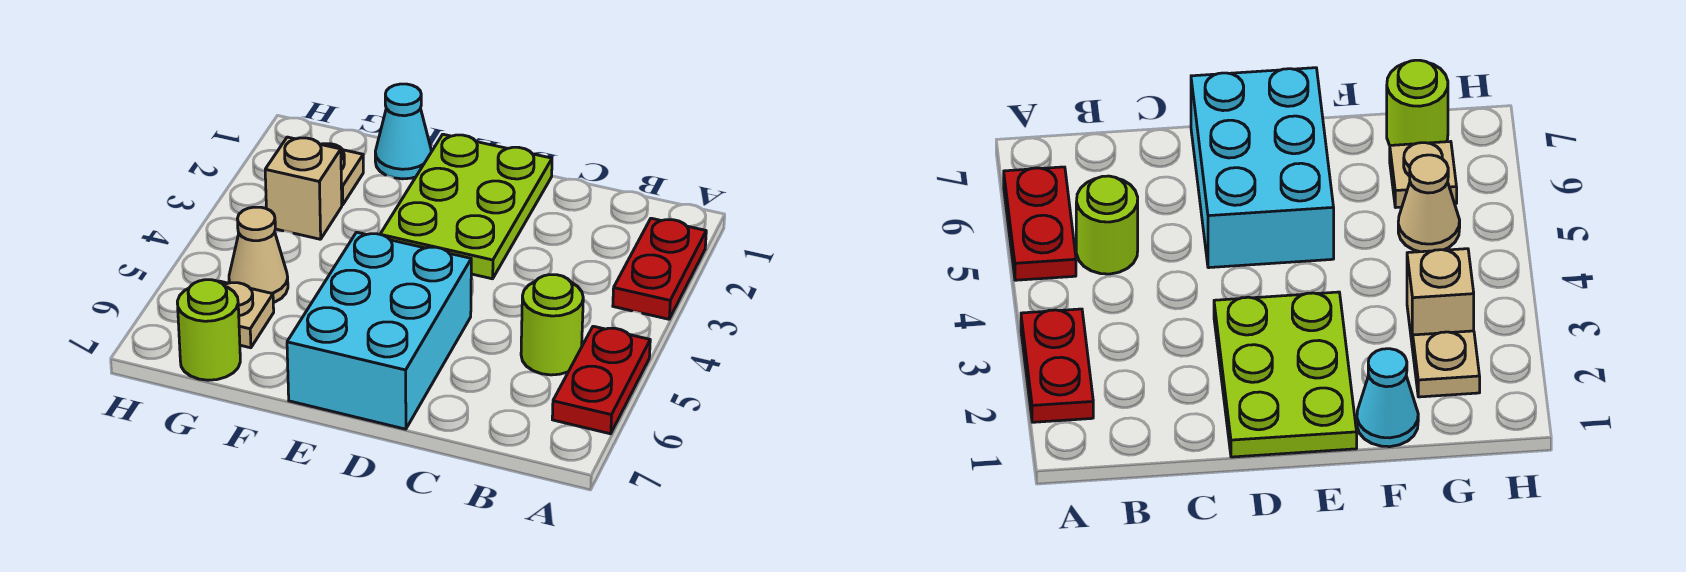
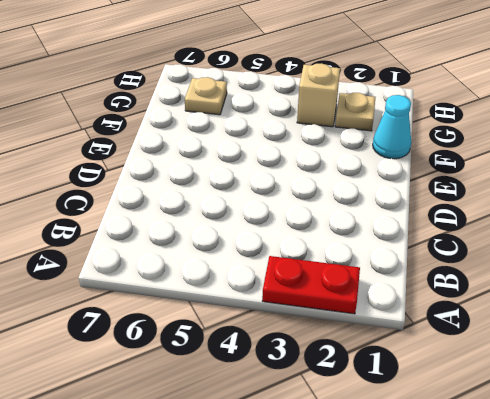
none -> red plate A5:A6 level 1
none -> lime round brick B5 level 1

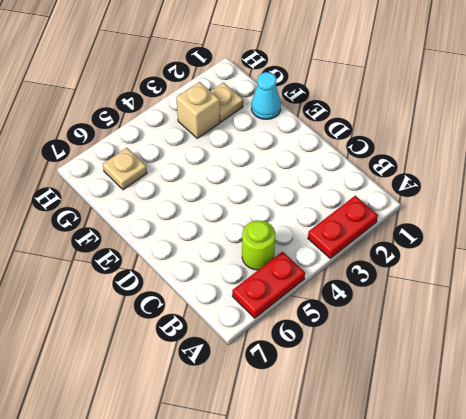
none -> lime plate D1:E3 level 1
none -> cyan brick D5:E7 level 1

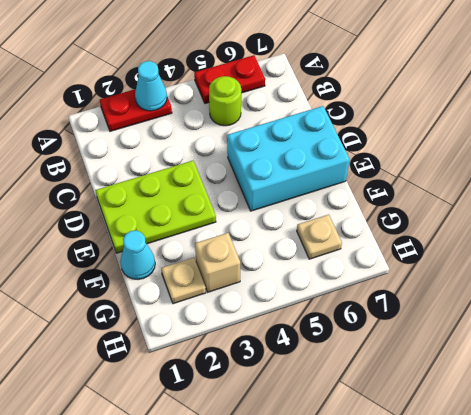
cyan cone A3 level 2 -> none
none -> tan cone G5 level 1
none -> lime round brick G7 level 1

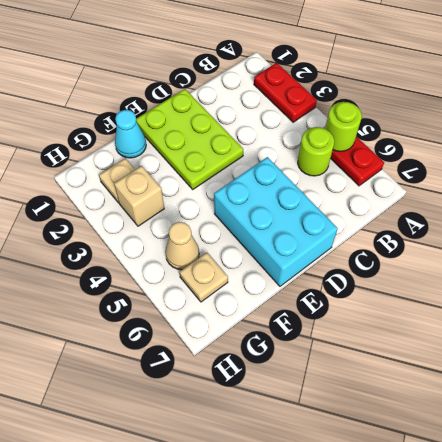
lime round brick A5 level 2 -> lime round brick G7 level 1

